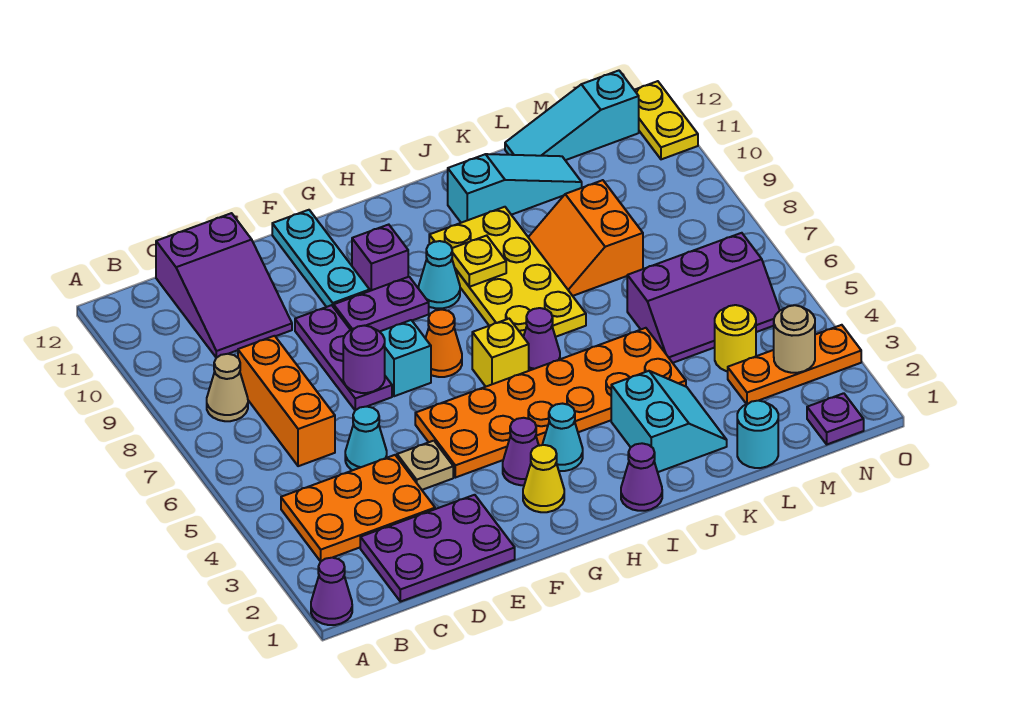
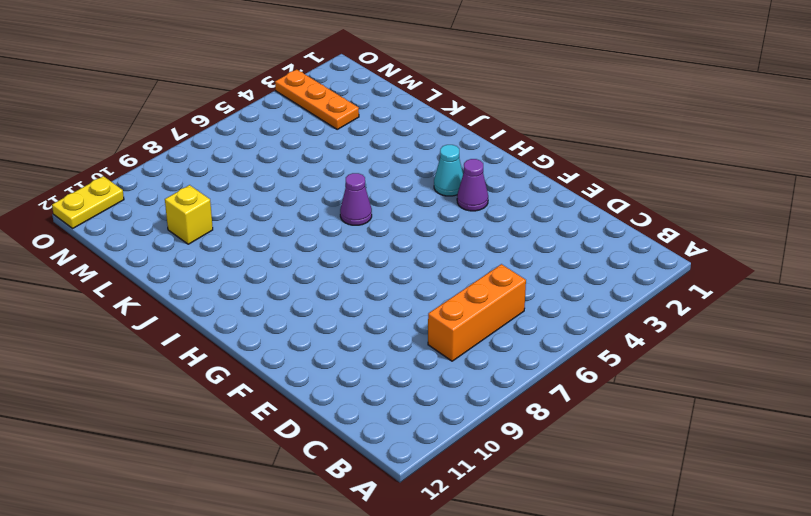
yellow brick L10 level 1 -> yellow brick H6 level 1
none -> purple cone A1 level 1
none -> orange plate B3:D4 level 1
none -> tan cone B8 level 1
none -> purple plate C1:E2 level 1

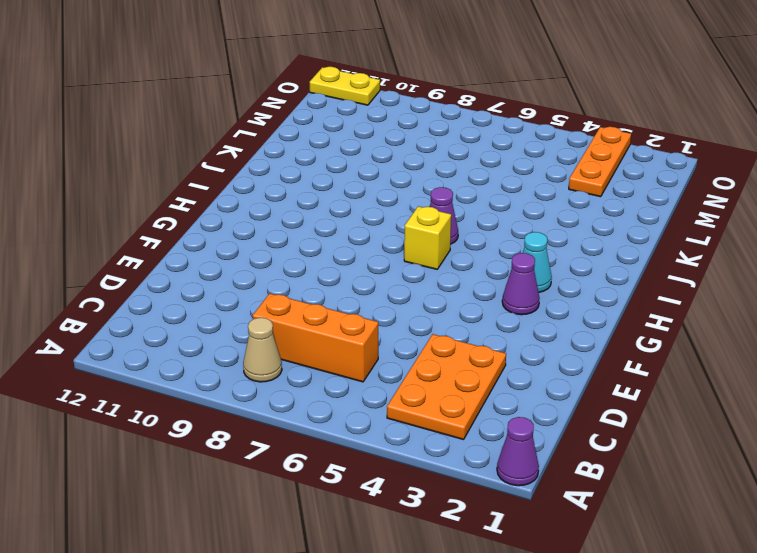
none -> purple plate C1:E2 level 1
none -> purple slope C10:D12 level 1 top 12
none -> cyan cone D5 level 1
none -> tan plate E4 level 1

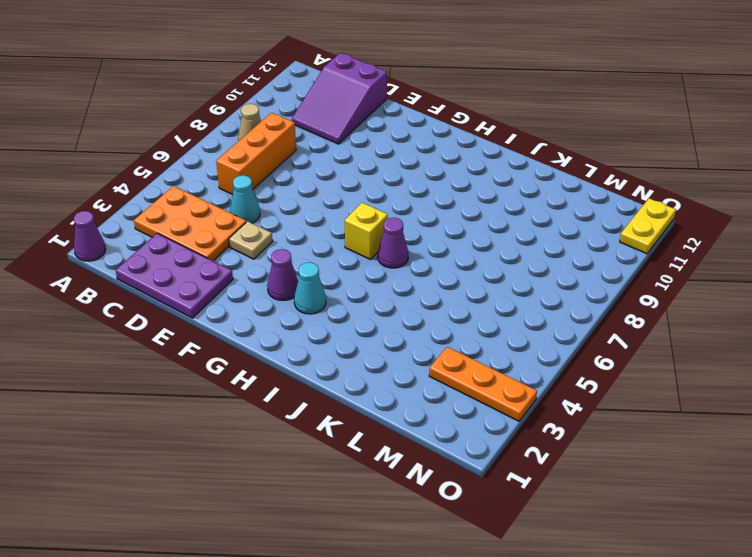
none -> purple plate E7:E9 level 1
none -> orange plate F4:K5 level 1
none -> cyan brick F7 level 1
none -> purple plate F9:G9 level 1

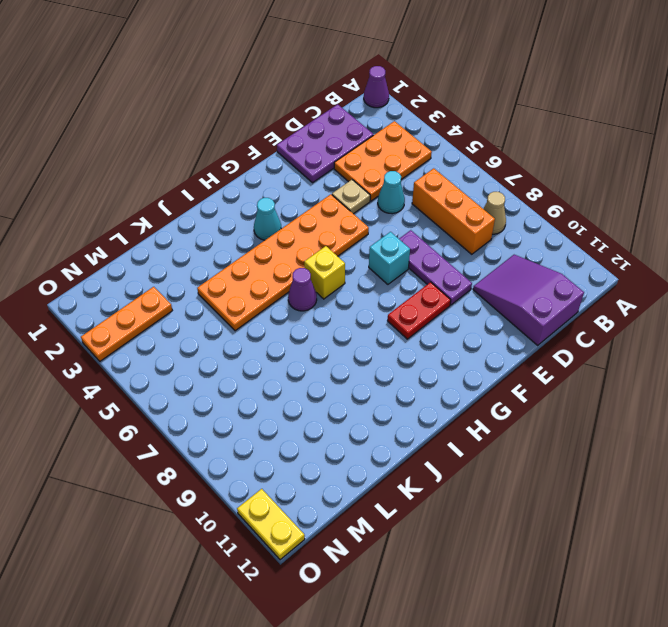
red plate F9:G9 level 1 -> purple plate F9:G9 level 1
none -> cyan plate F10:F12 level 1
none -> yellow cone G2 level 1
none -> purple cone G3 level 1
none -> orange cone G7 level 1

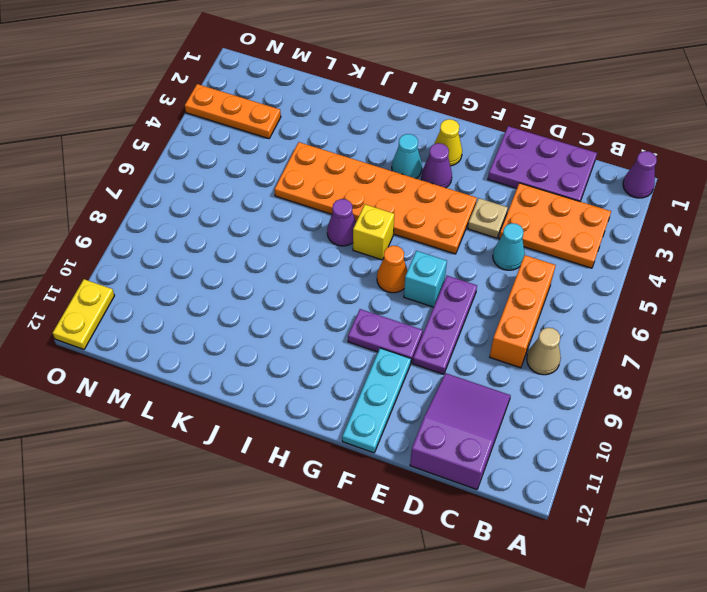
none -> purple brick G10 level 1
none -> cyan cone H9 level 1
none -> purple cone I1 level 1
none -> yellow plate I7:J10 level 1

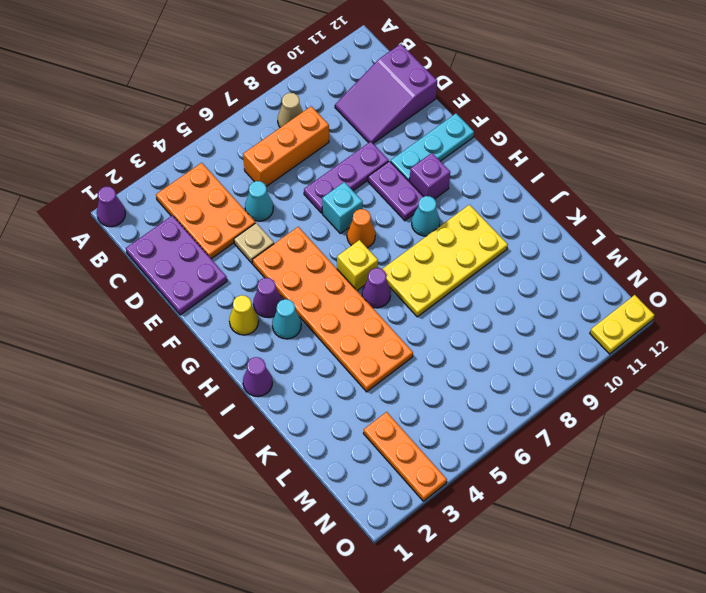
none -> cyan slope J2:K3 level 1 top J
none -> cyan slope J11:L11 level 1 top J
none -> orange slope K8:L9 level 1 top L
none -> cyan round brick L1 level 1

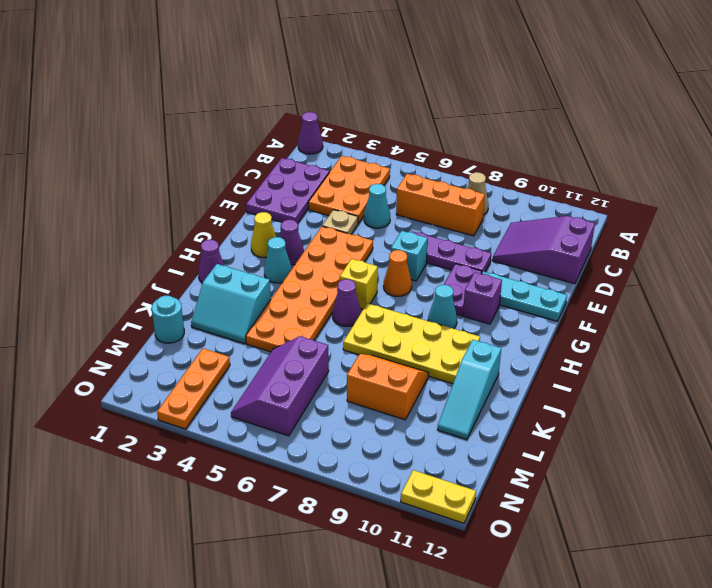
none -> cyan slope L12:N12 level 1 top N
none -> yellow round brick M4 level 1
none -> purple plate N1 level 1
none -> purple round brick E7 level 2

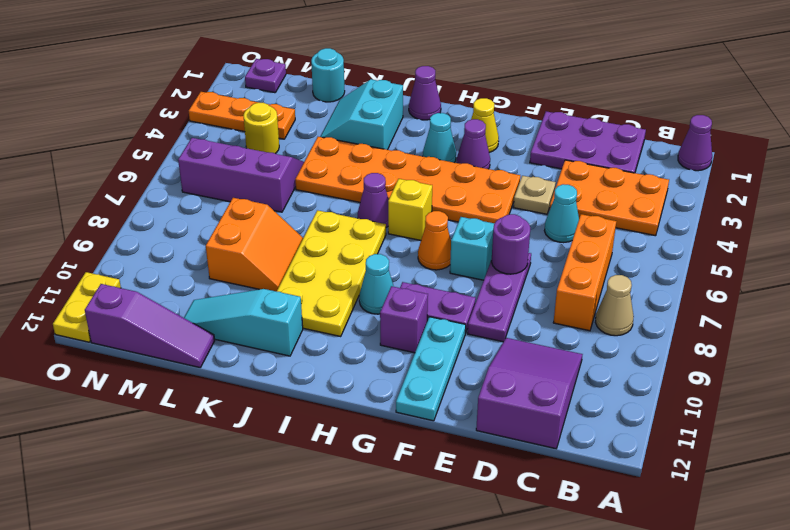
purple slope L12:N12 level 1 top N -> cyan slope L12:N12 level 1 top N
none -> yellow plate I9 level 2
none -> tan round brick N3 level 2

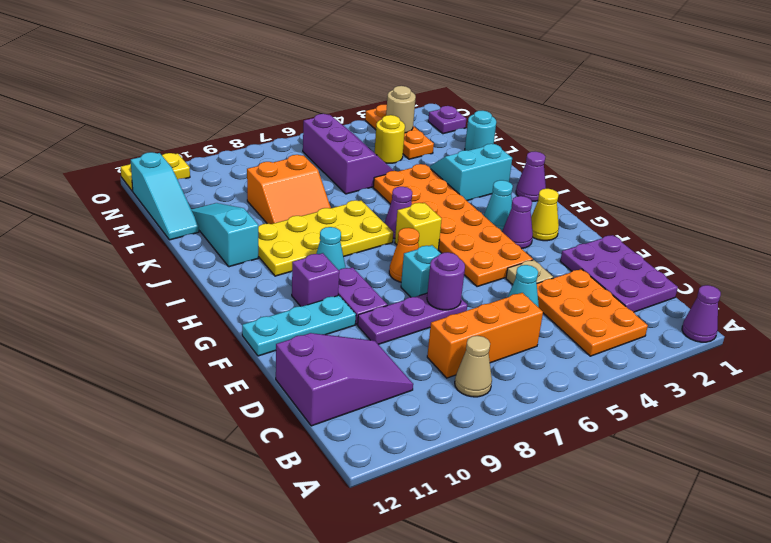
none -> yellow plate I9 level 2

